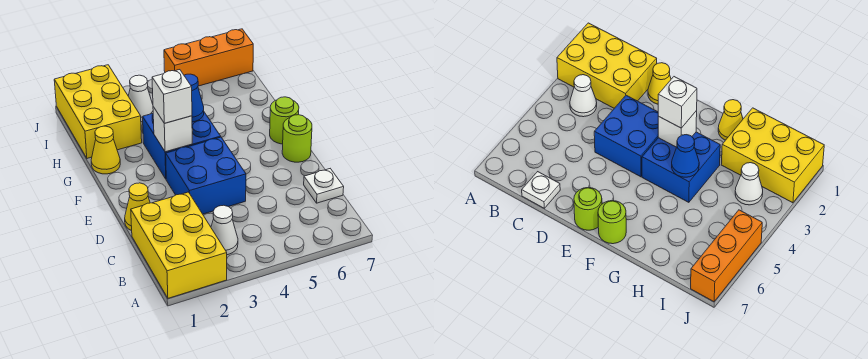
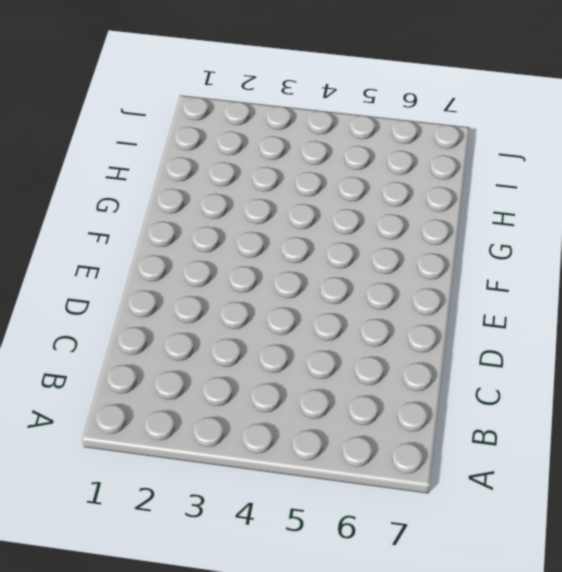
none -> yellow brick A1:C2 level 1
none -> white cone B3 level 1
none -> white plate C7 level 1

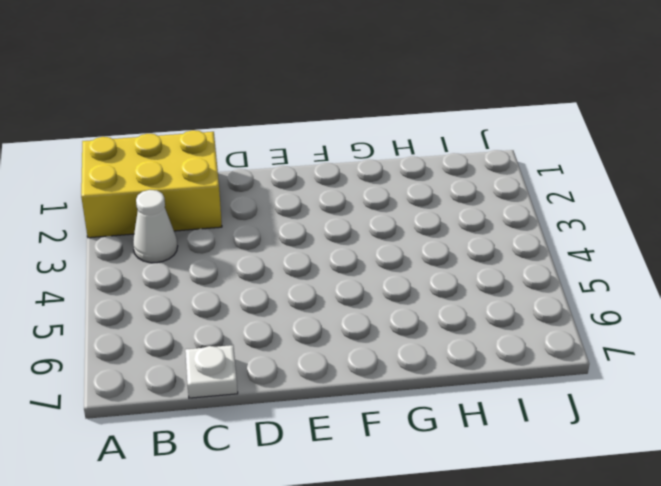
none -> yellow cone D1 level 1
none -> blue brick D3:E4 level 1
none -> lime round brick E7 level 1

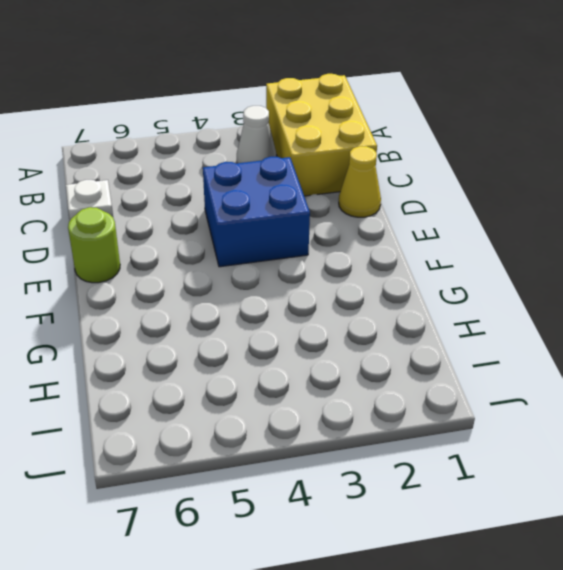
none -> blue brick F3:G4 level 1
none -> lime round brick F7 level 1
none -> yellow cone G1 level 1

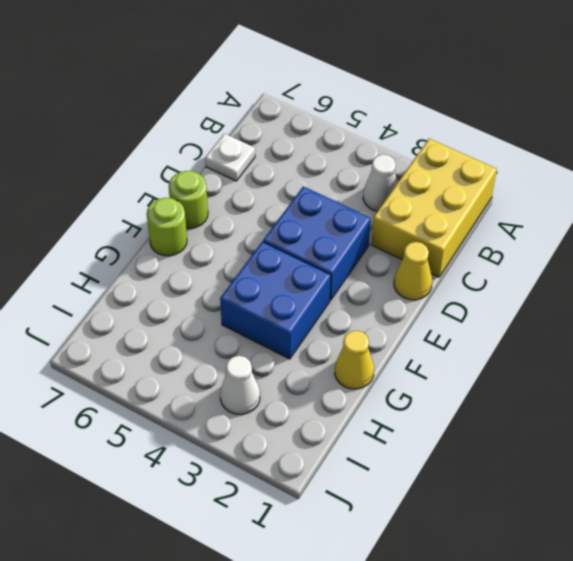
none -> yellow brick H1:J2 level 1
none -> orange brick J5:J7 level 1
none -> white brick F3 level 2

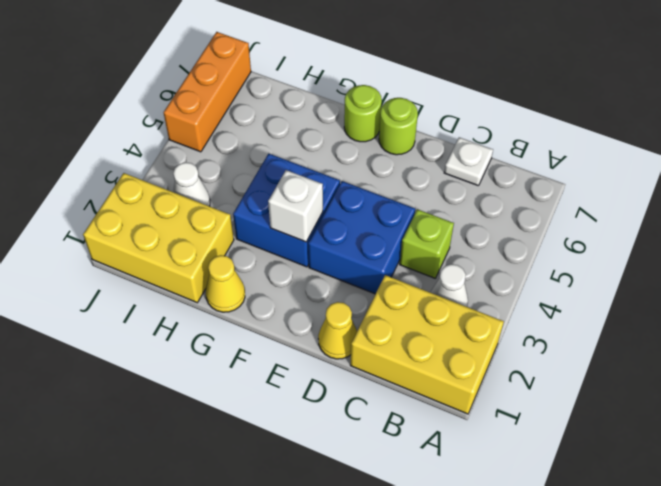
lime brick C4 level 1 -> none
none -> blue cone G4 level 2
none -> white brick F3 level 3

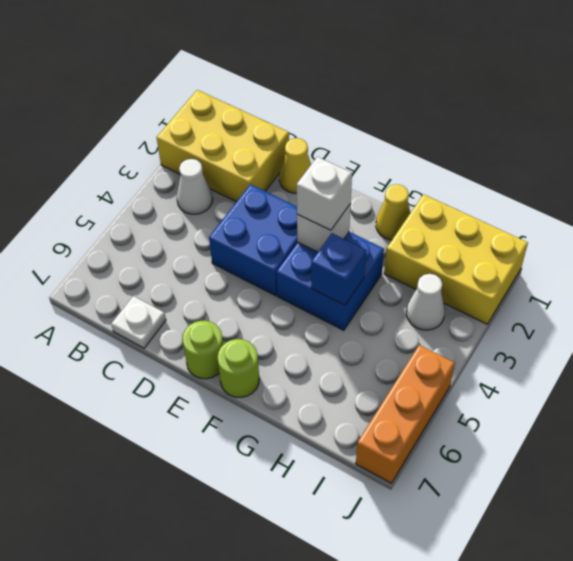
blue brick G4 level 2 -> blue cone G4 level 2

